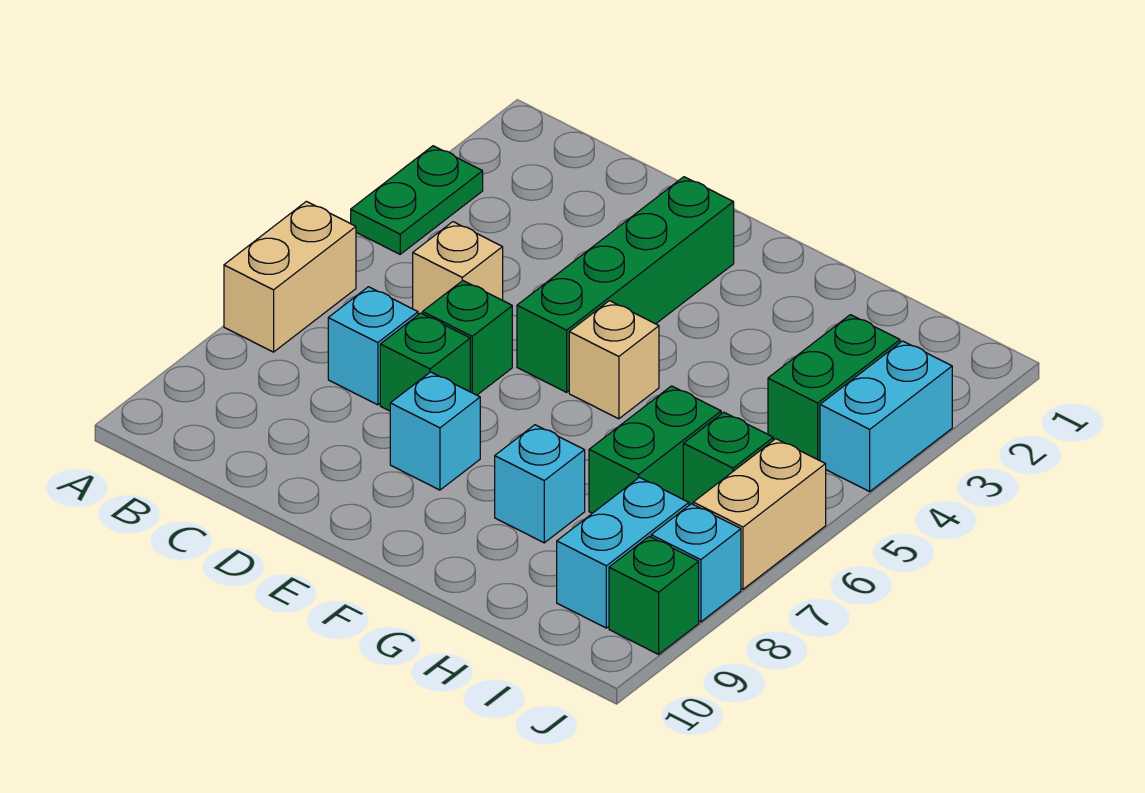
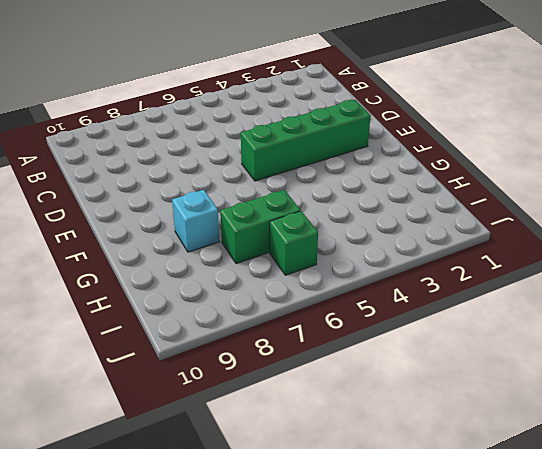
none -> green plate A3:A4 level 1
none -> tan brick A6:A7 level 1
none -> tan brick C5 level 1

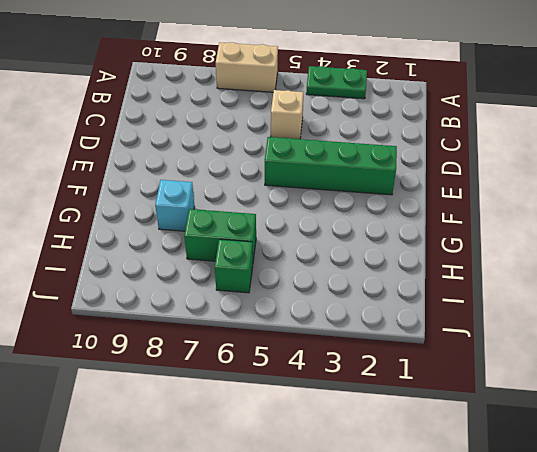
none -> cyan brick C7 level 1
none -> green brick D6 level 1
none -> green brick D7 level 1

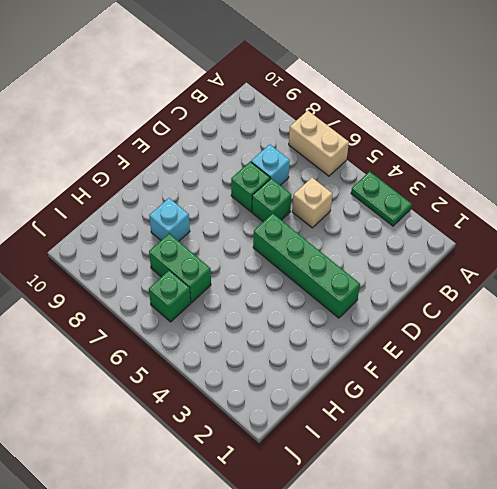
none -> cyan brick E8 level 1
none -> tan brick F5 level 1
none -> green brick I3:I4 level 1

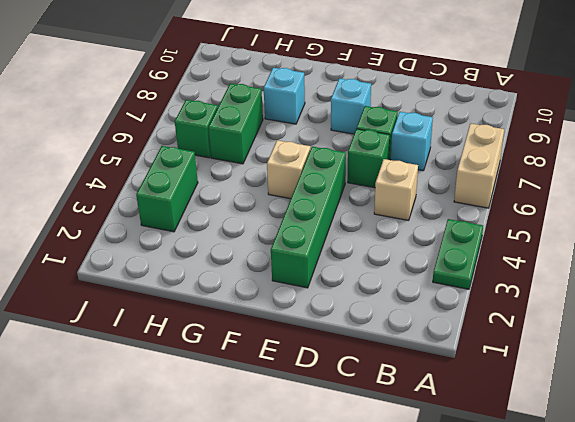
none -> cyan brick I8:I9 level 1
none -> cyan brick J3:J4 level 1
none -> tan brick J6:J7 level 1

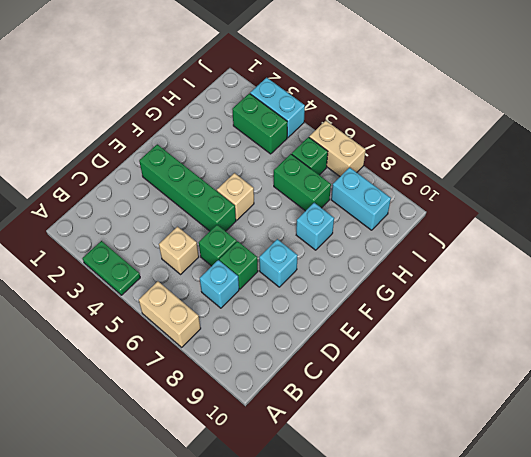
none -> cyan brick J8 level 1
none -> green brick J9 level 1

